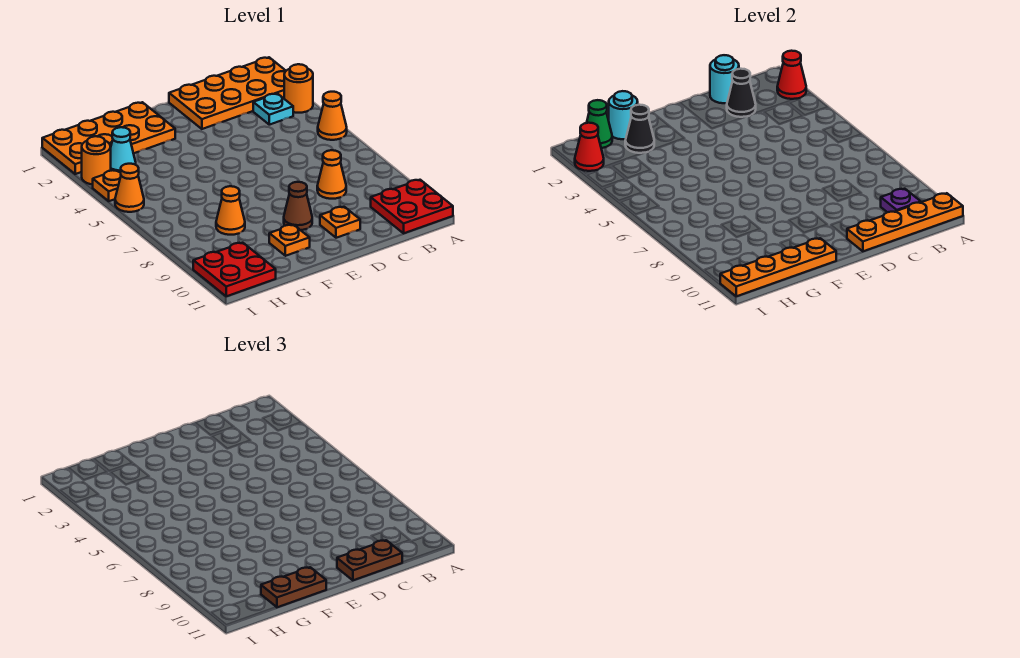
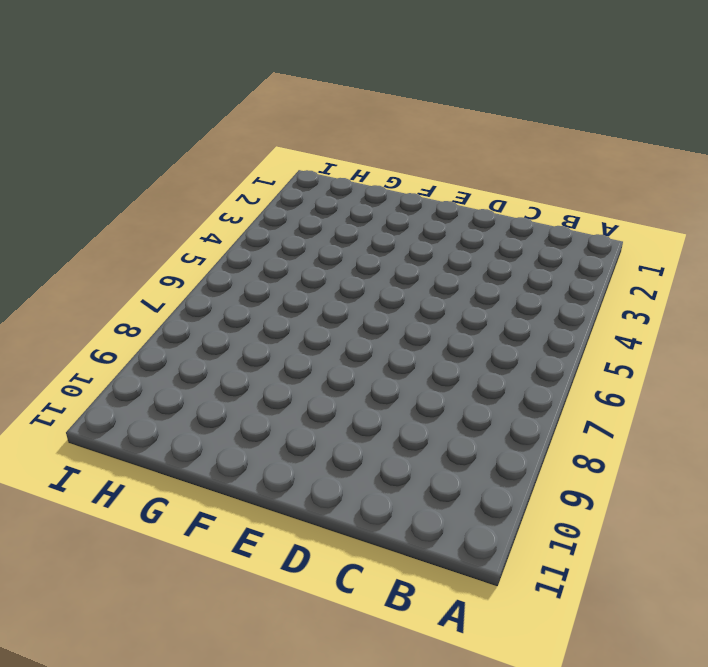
none -> orange plate A1:D2 level 1
none -> orange round brick A3 level 1
none -> orange cone A5 level 1

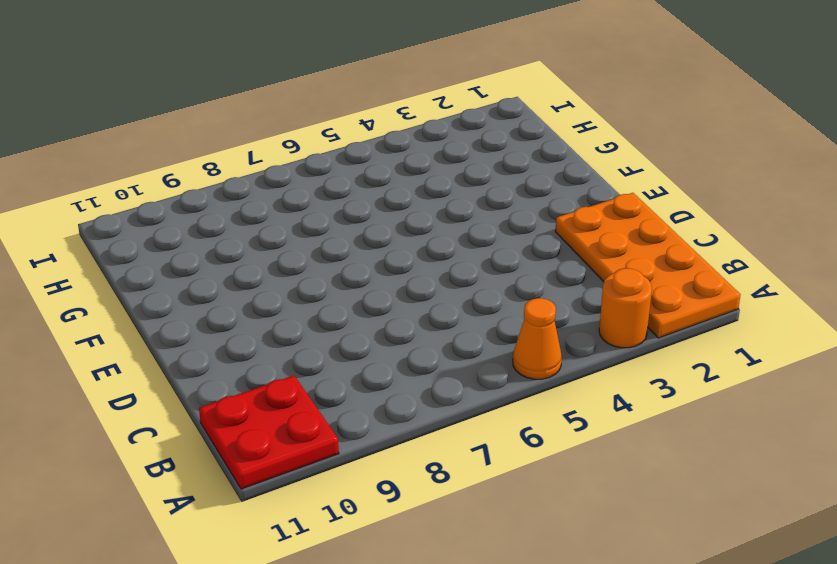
none -> cyan plate B3 level 1
none -> orange cone C8 level 1
none -> orange plate D10 level 1

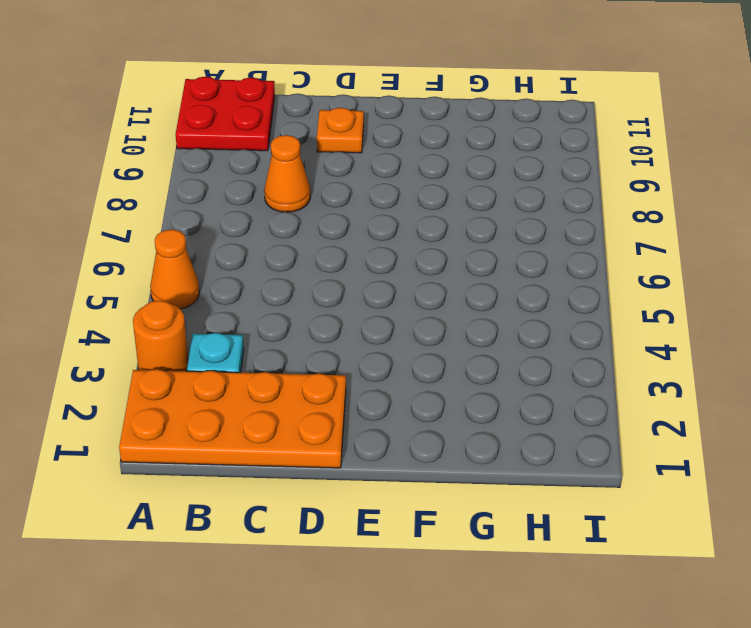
none -> brown cone E9 level 1
none -> orange plate F1:I2 level 1
none -> orange plate F10 level 1

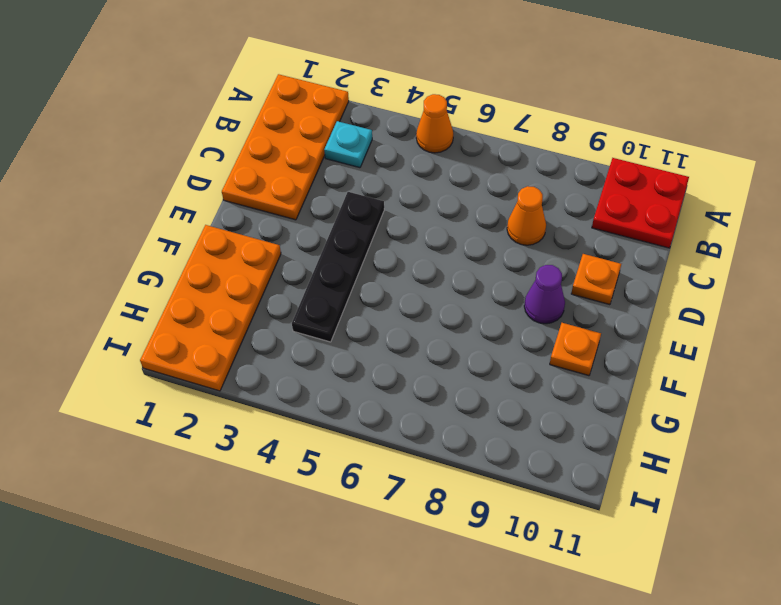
black plate D4:G4 level 1 -> none
purple cone E9 level 1 -> brown cone E9 level 1
none -> orange round brick A3 level 1
none -> orange cone G8 level 1
none -> cyan cone H3 level 1

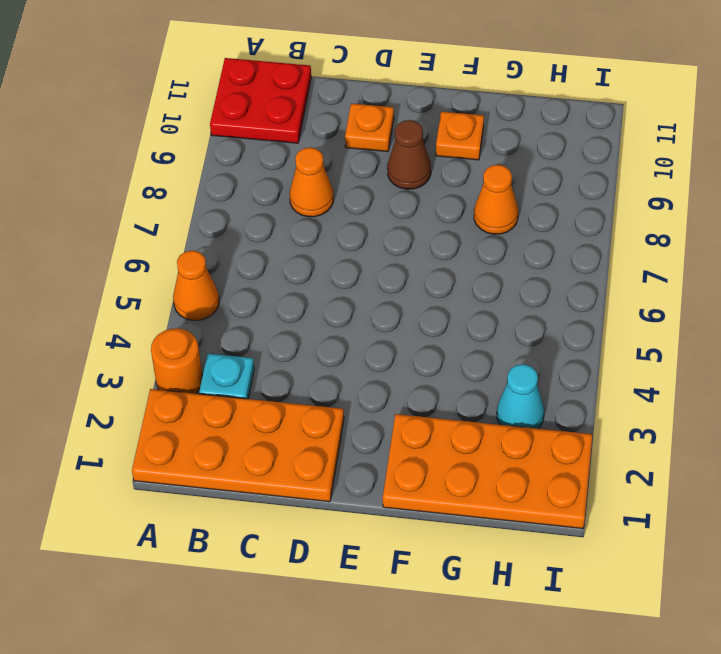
none -> red plate H10:I11 level 1
none -> orange round brick I3 level 1
none -> orange plate I4 level 1

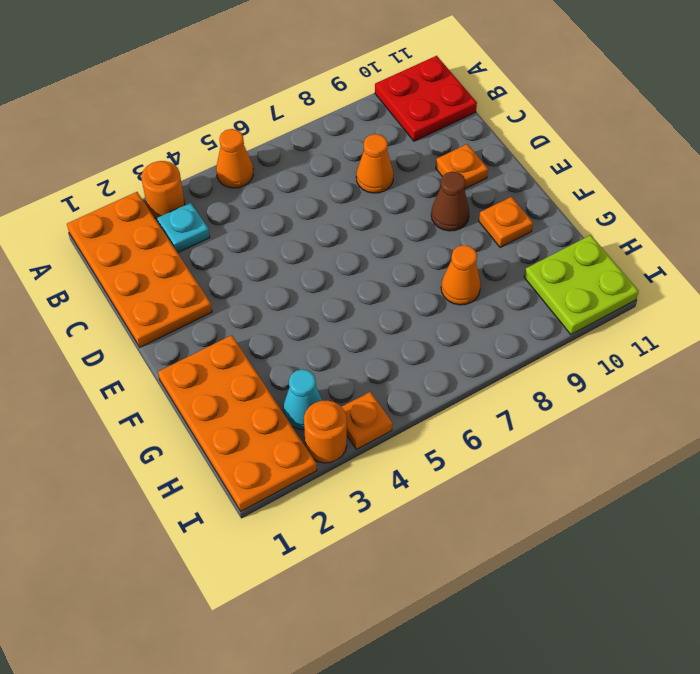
lime plate H10:I11 level 1 -> red plate H10:I11 level 1
none -> orange cone I5 level 1
none -> red cone A2 level 2
none -> orange plate A11:D11 level 2

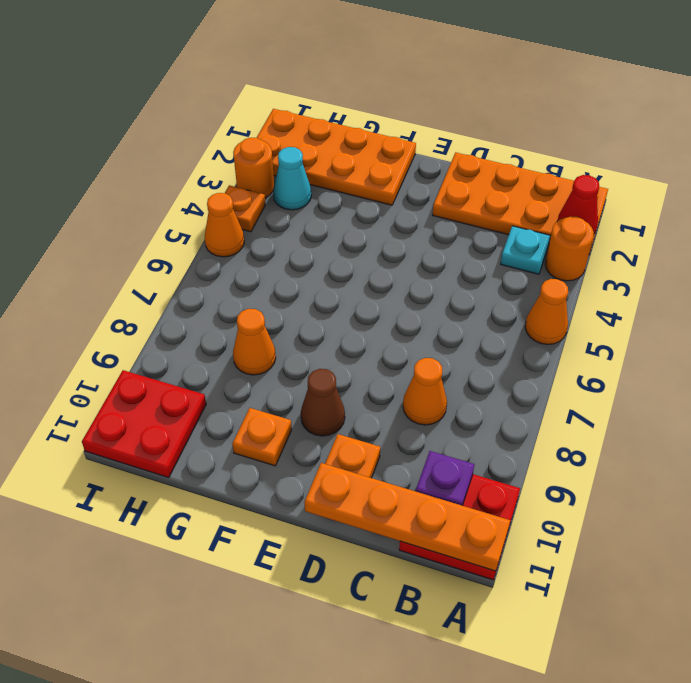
none -> cyan round brick C1 level 2
none -> black cone C2 level 2
none -> orange plate F11:I11 level 2

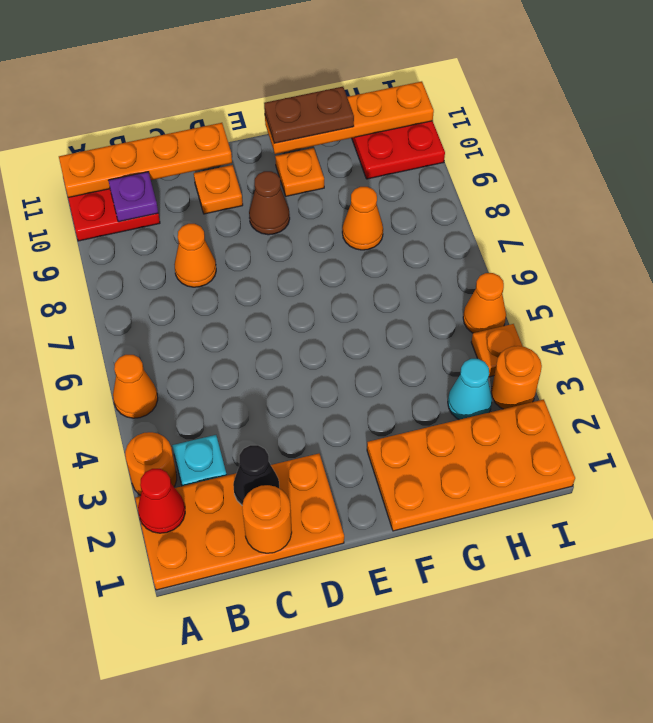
orange round brick C1 level 2 -> cyan round brick C1 level 2
none -> cyan round brick G1 level 2
none -> black cone G2 level 2
none -> green cone H1 level 2

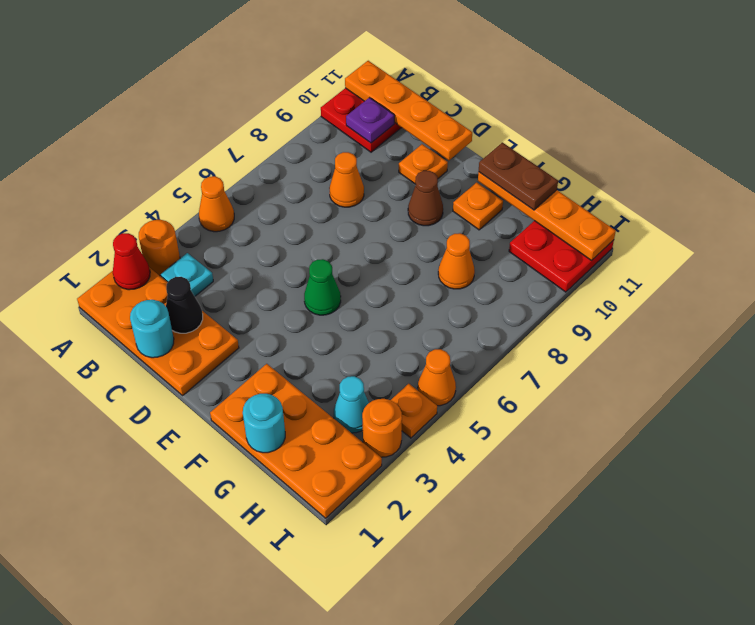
green cone E5 level 1 -> green cone H1 level 2
none -> black cone G2 level 2
none -> red cone I2 level 2
none -> brown plate C11:D11 level 3

